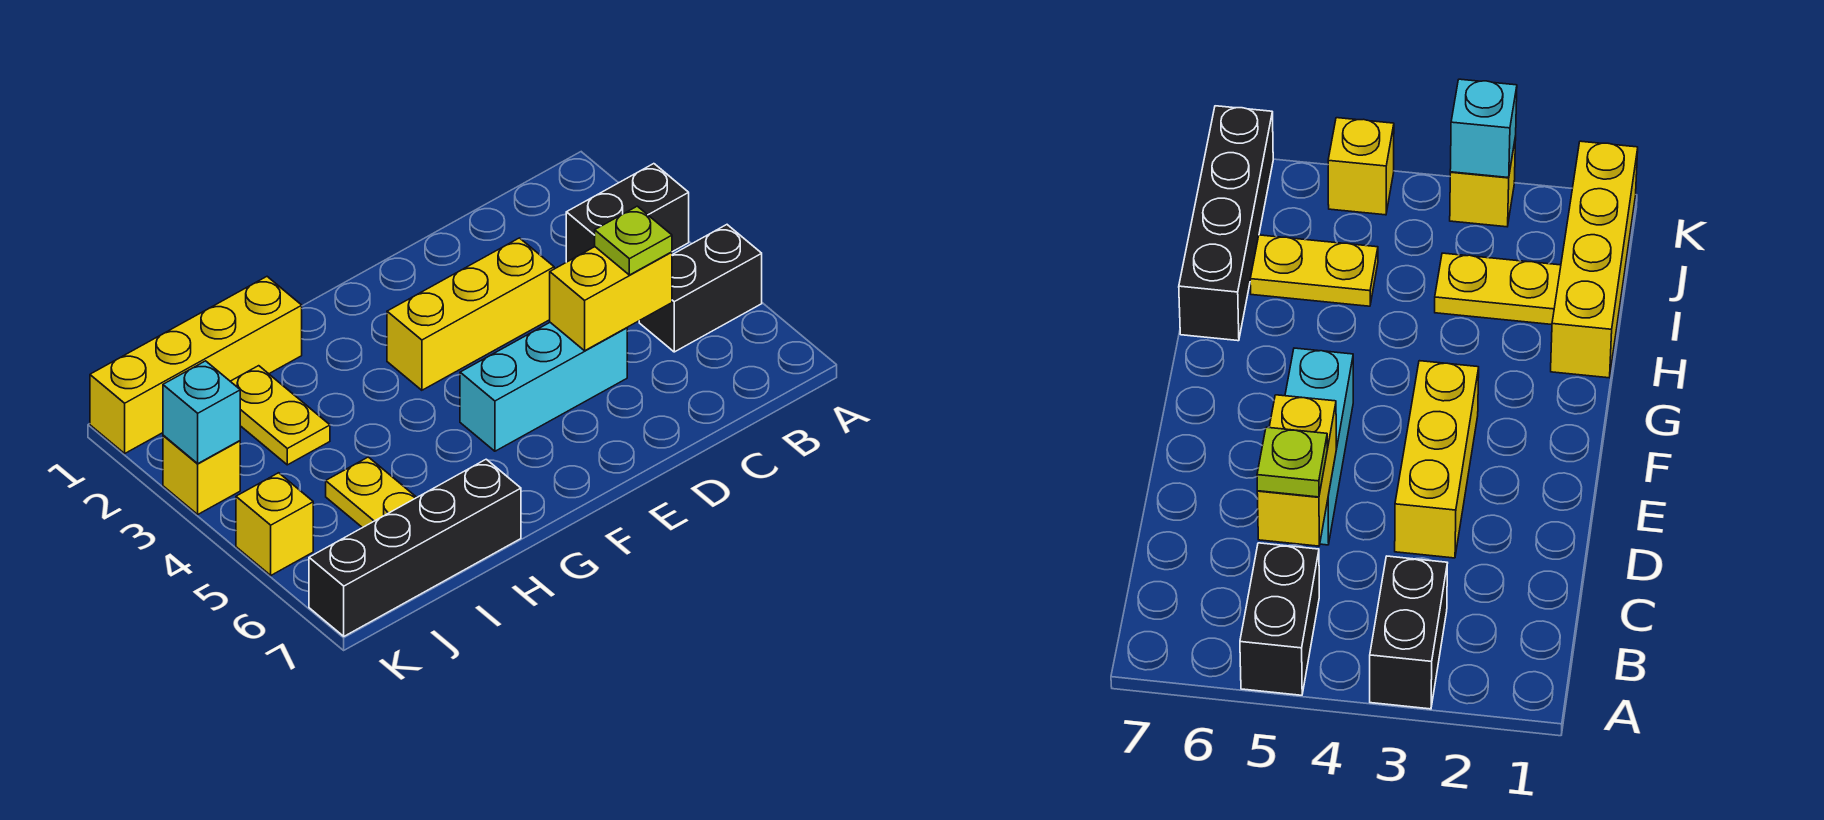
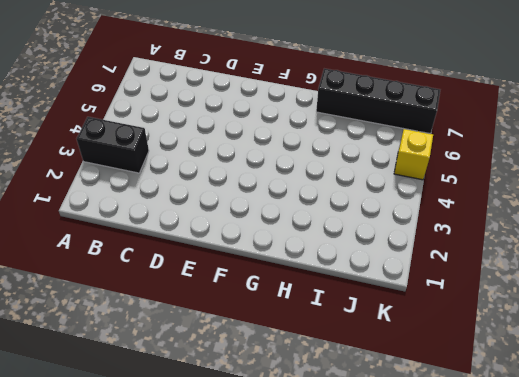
none -> black brick A5:B5 level 1
none -> yellow brick D3:F3 level 1
none -> cyan brick D5:F5 level 1

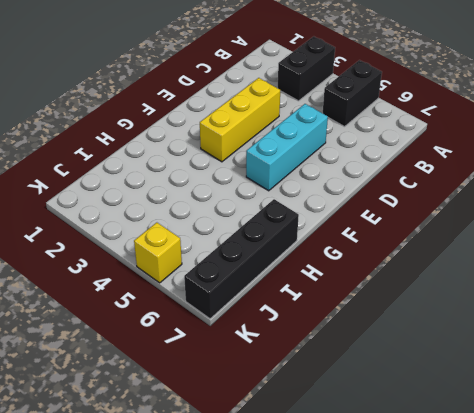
none -> yellow brick H1:K1 level 1
none -> yellow plate I2:I3 level 1
none -> yellow plate I5:I6 level 1

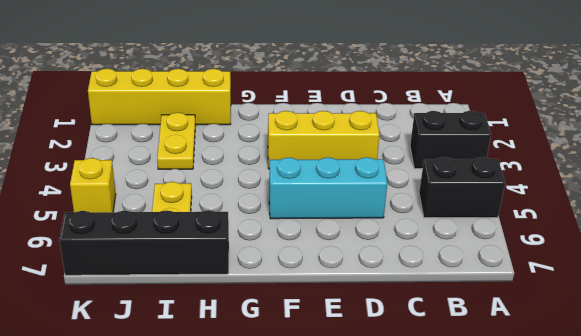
none -> yellow brick K3 level 1
none -> yellow brick C5:D5 level 2
none -> cyan brick K3 level 2

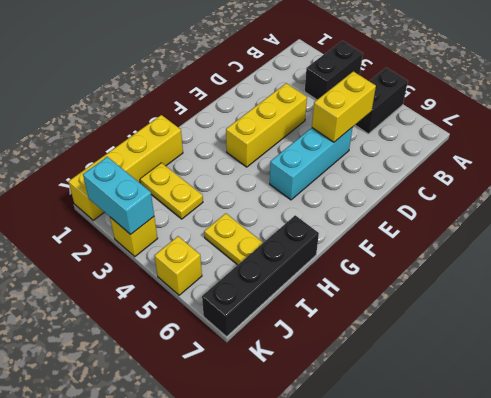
cyan brick K2:K3 level 2 -> cyan brick K3 level 2
none -> lime plate C5 level 3

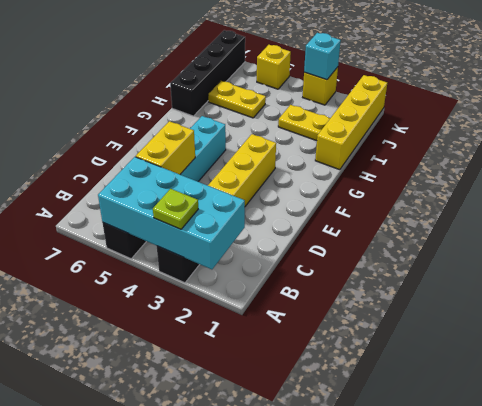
cyan brick A2:B5 level 2 -> none
lime plate A3 level 3 -> lime plate C5 level 3

